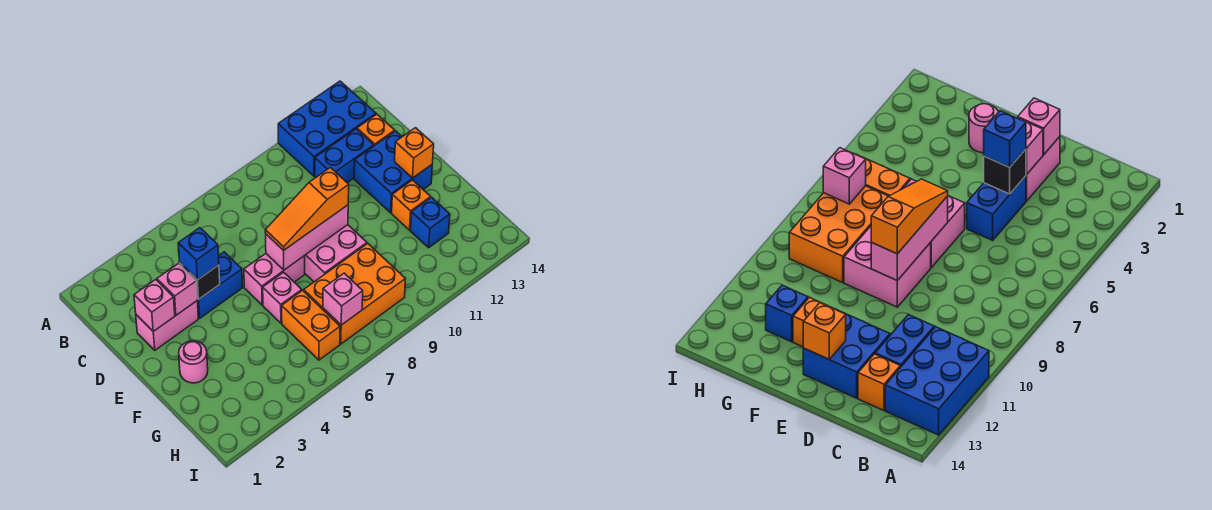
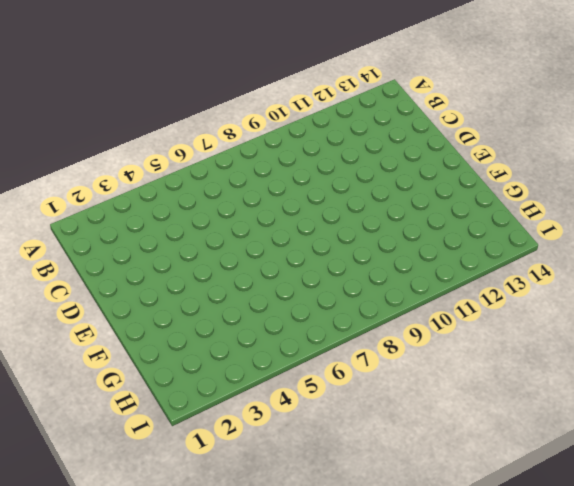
none -> blue brick A11:B13 level 1
none -> blue brick C11:C12 level 1
none -> orange brick C13 level 1

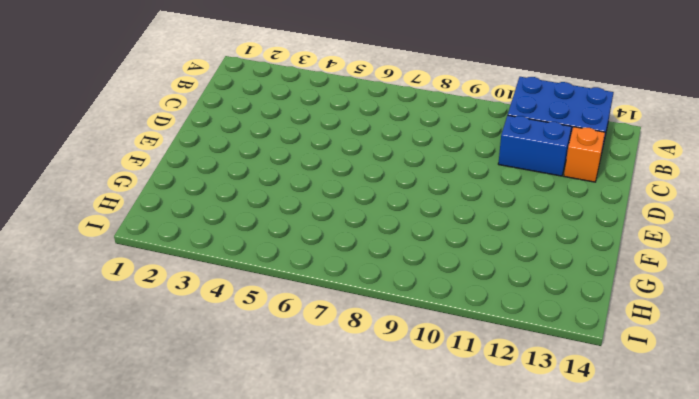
none -> pink brick D2:D3 level 1
none -> blue brick D4:D5 level 1
none -> blue brick D12:E13 level 1

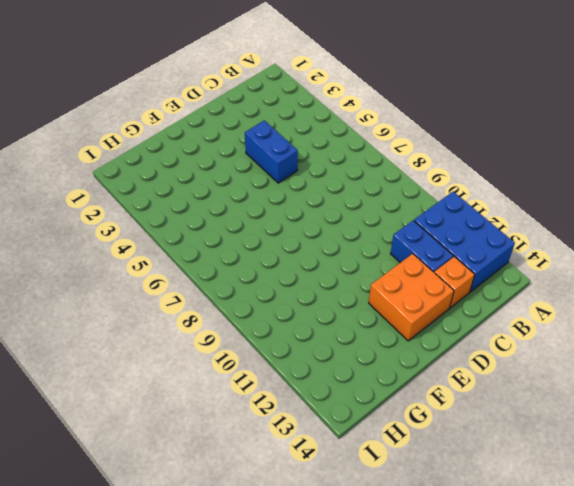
orange brick D12:E13 level 1 -> blue brick D12:E13 level 1
none -> pink brick D2:D3 level 1
none -> pink brick E6:E7 level 1
none -> pink brick E8:F9 level 1

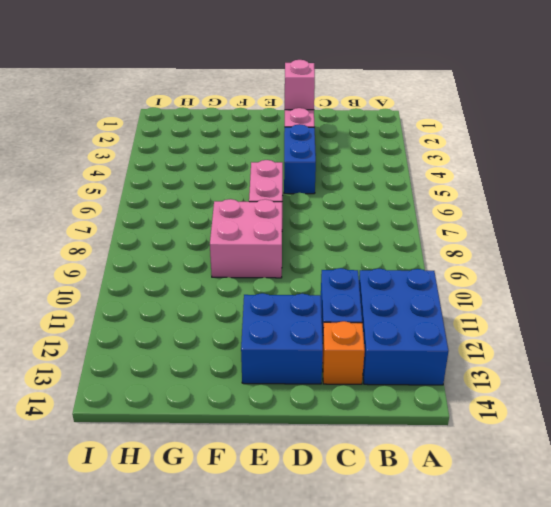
none -> pink round brick F2 level 1
none -> pink brick F6 level 1
none -> orange brick F12 level 1

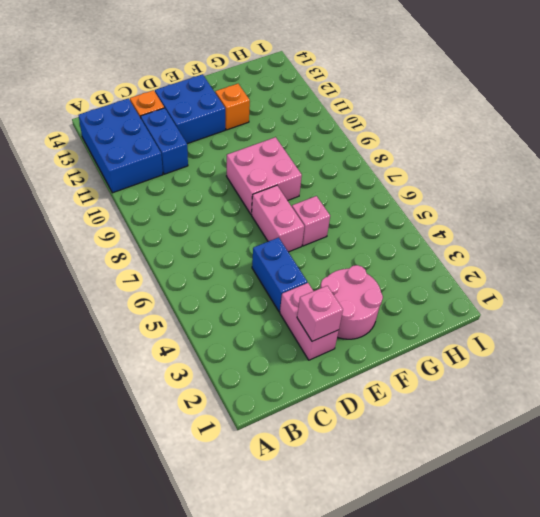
pink round brick E2:F3 level 1 -> pink round brick F2 level 1
none -> orange brick G6:H6 level 1
none -> orange brick G7:H9 level 1
none -> blue brick G12 level 1

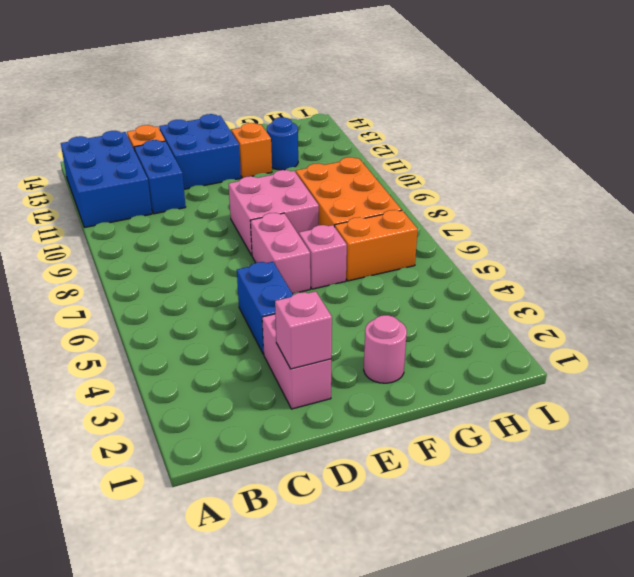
blue round brick G12 level 1 -> blue brick G12 level 1
none -> pink brick D3 level 2
none -> black brick D4 level 2
none -> pink brick E7:E9 level 2

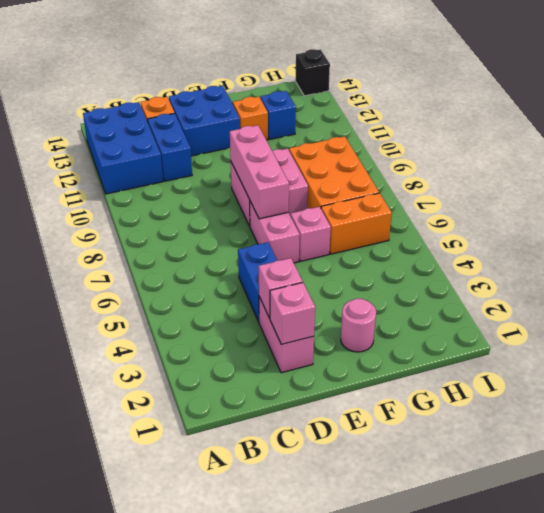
black brick I14 level 1 -> black brick D4 level 2
none -> orange brick E13 level 2
none -> pink brick H7 level 2
none -> blue brick D4 level 3

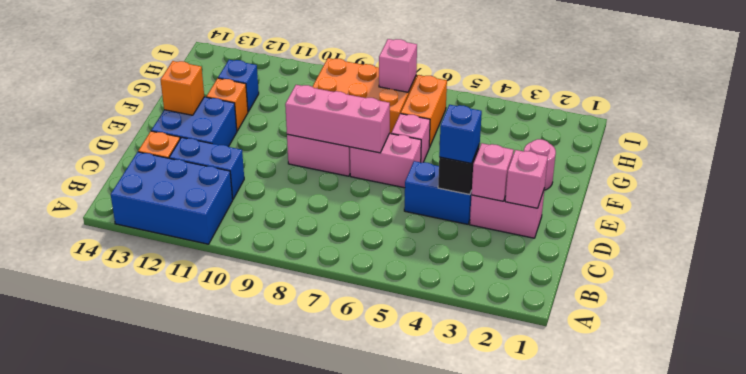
none -> orange slope E7:E9 level 3 top 9

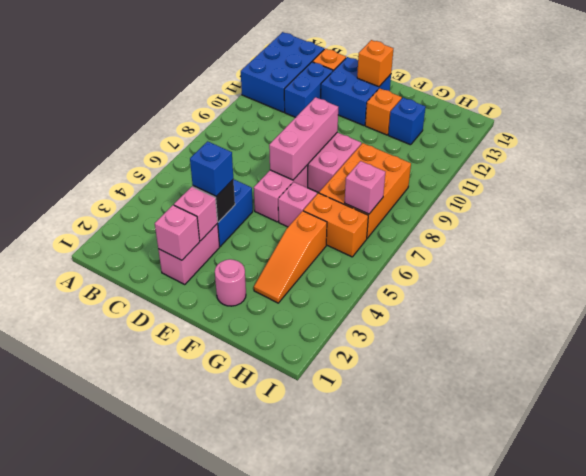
orange slope G3:G5 level 1 top 5 -> orange slope E7:E9 level 3 top 9

